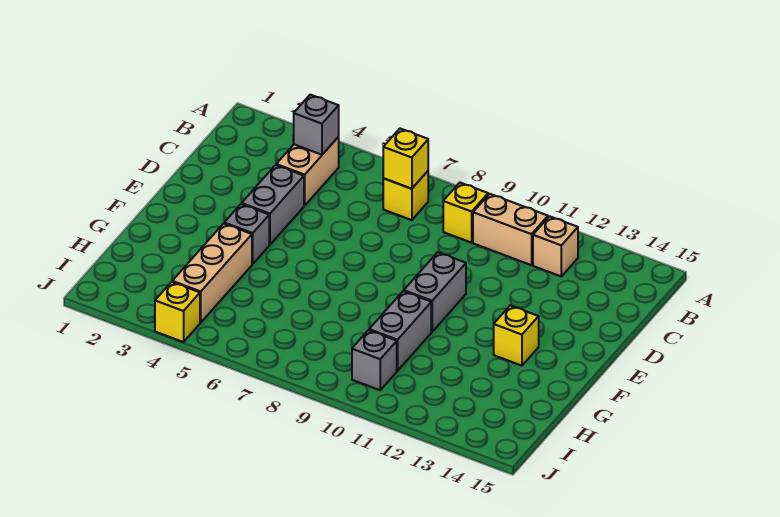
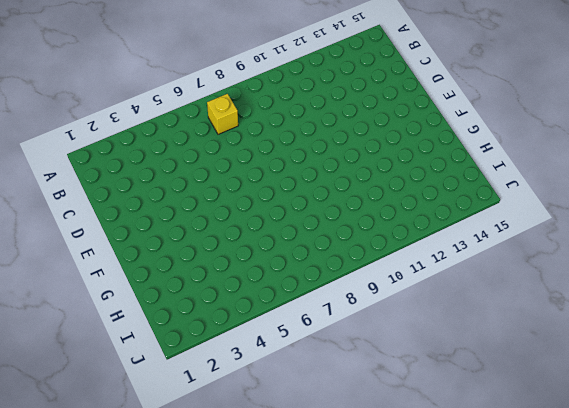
none -> tan brick B4:C4 level 1
none -> yellow brick B9 level 1
none -> tan brick B10:B11 level 1

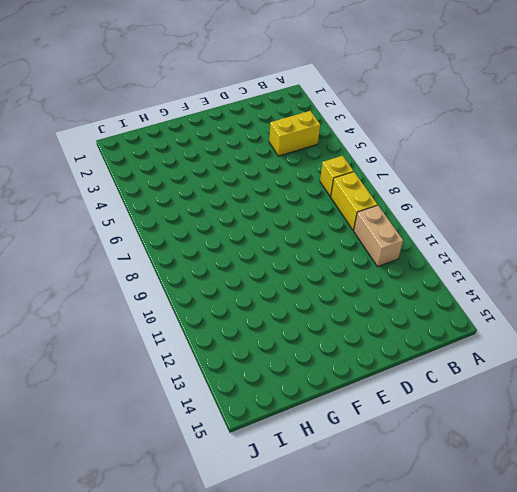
yellow brick B4:C4 level 1 -> tan brick B4:C4 level 1
yellow brick B8:B9 level 1 -> yellow brick B9 level 1
none -> tan brick B12 level 1
none -> grey brick D4:E4 level 1
none -> grey brick E10:F10 level 1

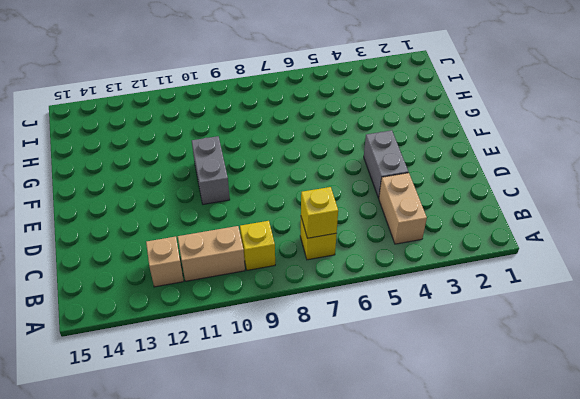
none -> grey brick F4 level 1
none -> yellow brick F13 level 1
none -> tan brick G4:I4 level 1

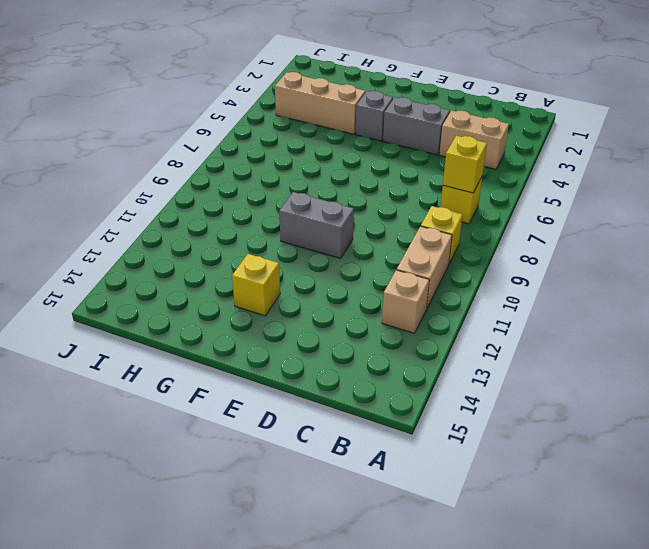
none -> grey brick G10:H10 level 1
none -> grey brick I10 level 1
none -> yellow brick J4 level 1

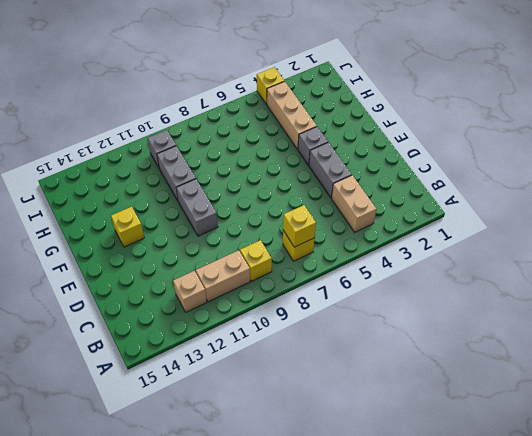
none -> grey brick B4 level 2

